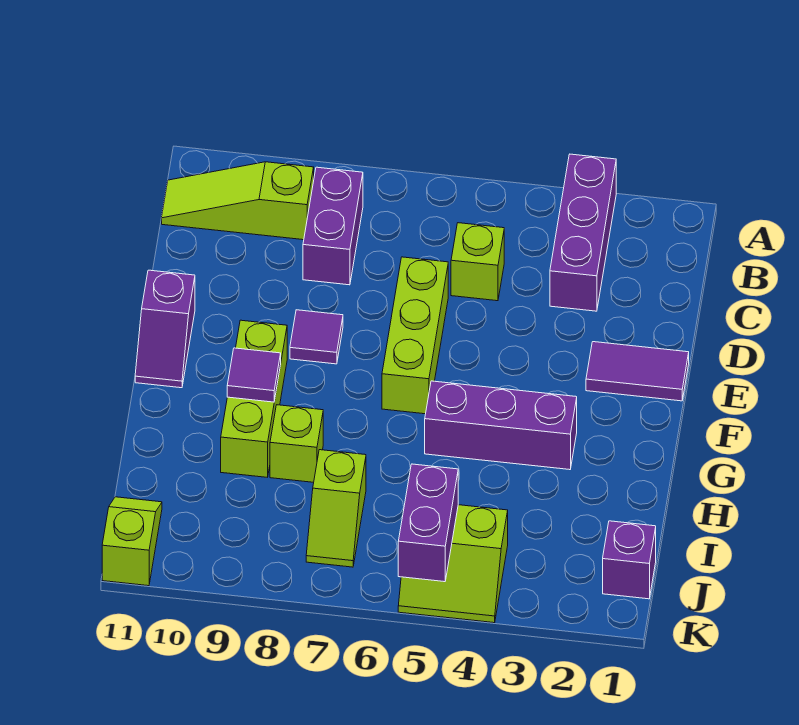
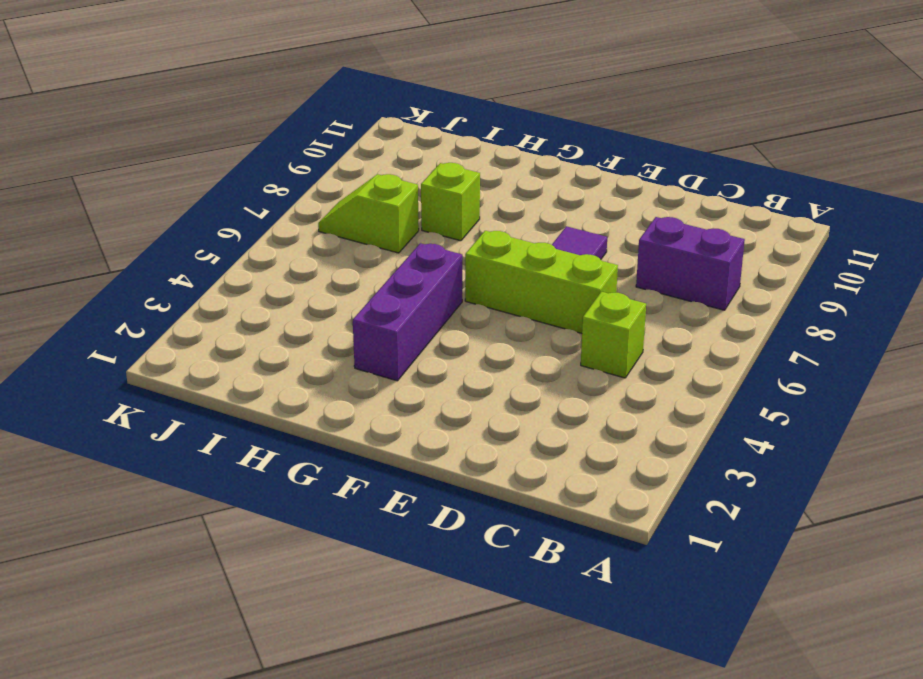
none -> purple brick A3:C3 level 1
none -> lime slope B9:B11 level 1 top 9
none -> purple tile E1:E2 level 1

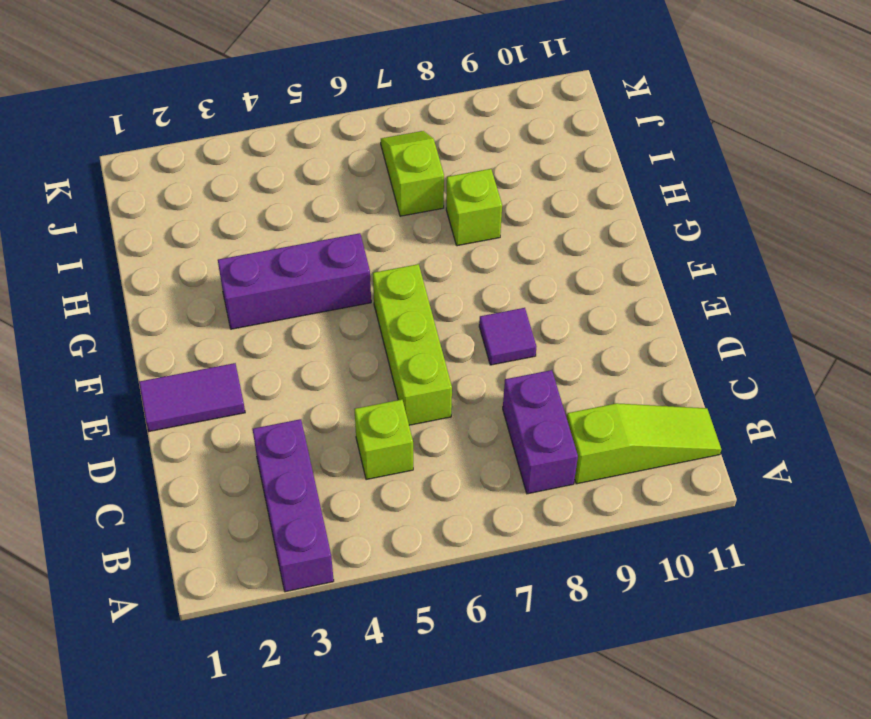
none -> purple slope E11:F11 level 1 top E
none -> lime brick F9:H9 level 1
none -> purple brick J1 level 1

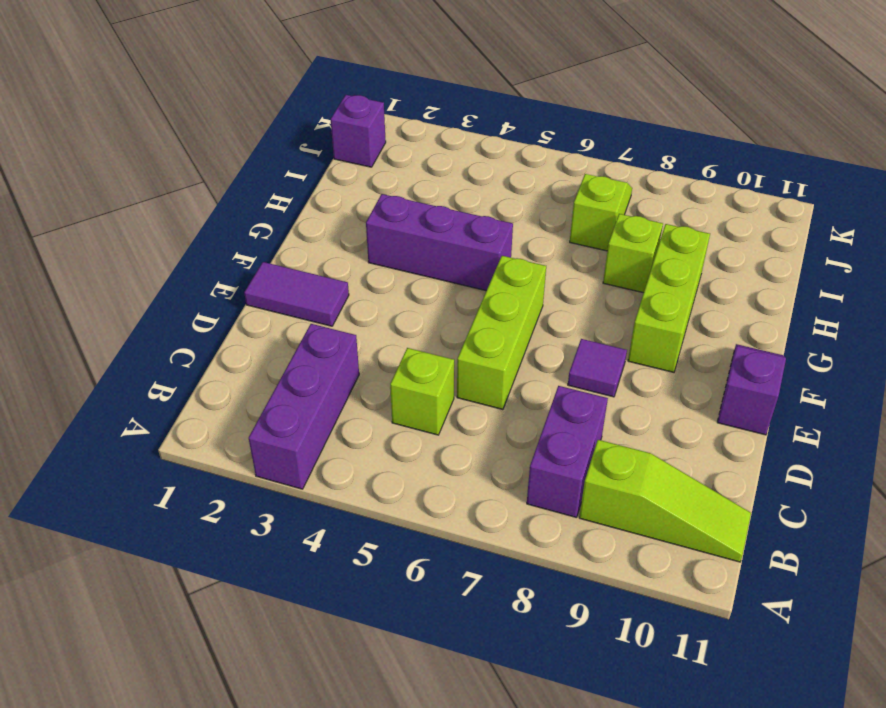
none -> lime slope J4:K5 level 1 top J
none -> lime slope J11:K11 level 1 top K
none -> purple tile G9 level 2

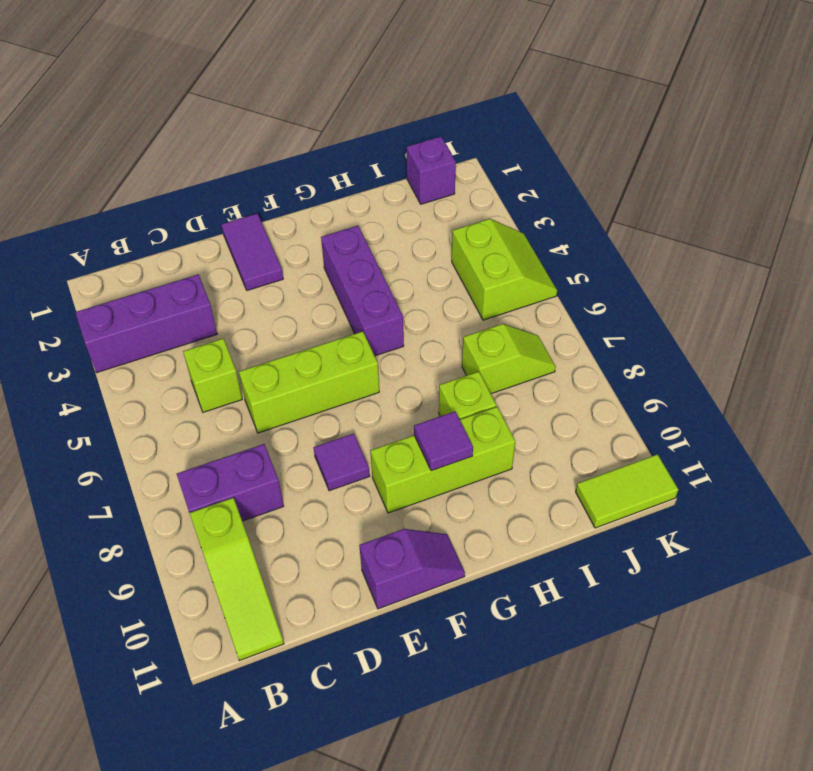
lime tile J11:K11 level 1 -> lime slope J11:K11 level 1 top K
none -> purple brick J5:K5 level 2

